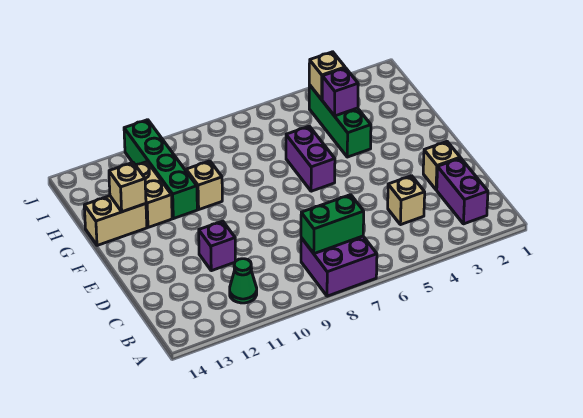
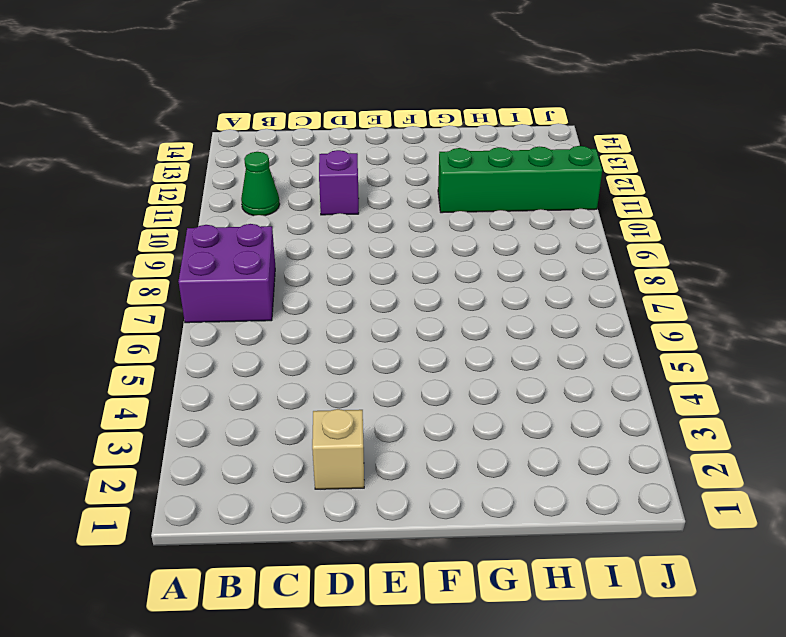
none -> purple brick B2:C2 level 1
none -> tan brick C4 level 1
none -> purple brick F6:G6 level 1

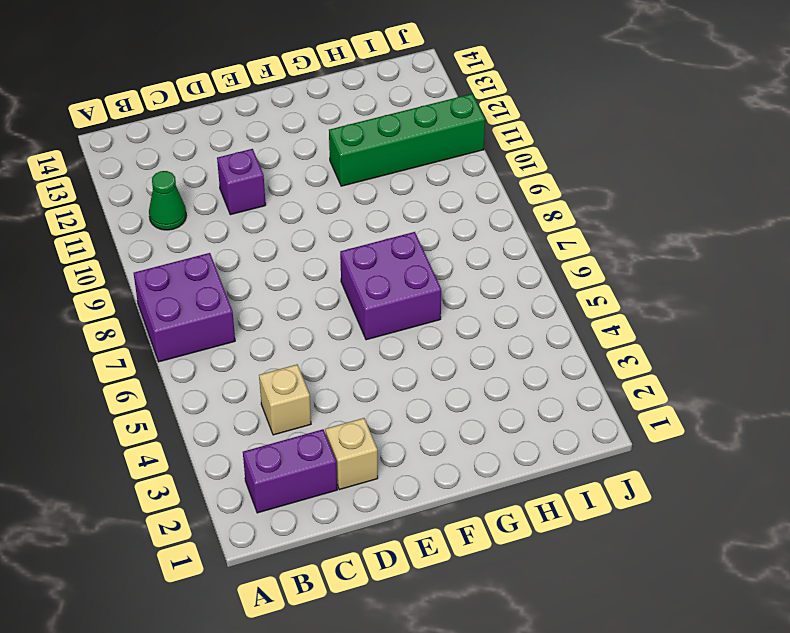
purple brick F6:G7 level 1 -> purple brick F6:G6 level 1
none -> green brick G4:I4 level 1
none -> tan brick G10 level 1
none -> tan brick G12:H12 level 1

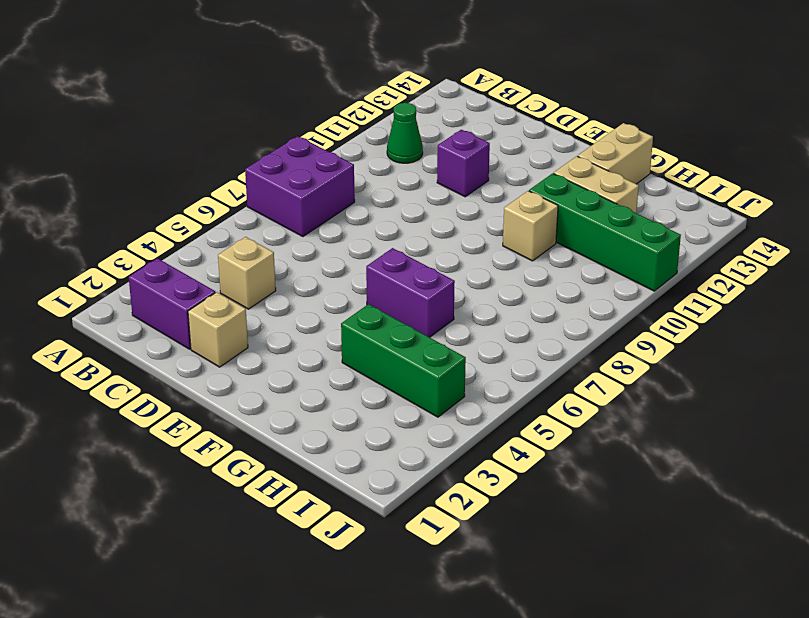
none -> green brick B7:B8 level 2
none -> tan brick G13 level 2
none -> purple brick H4 level 2

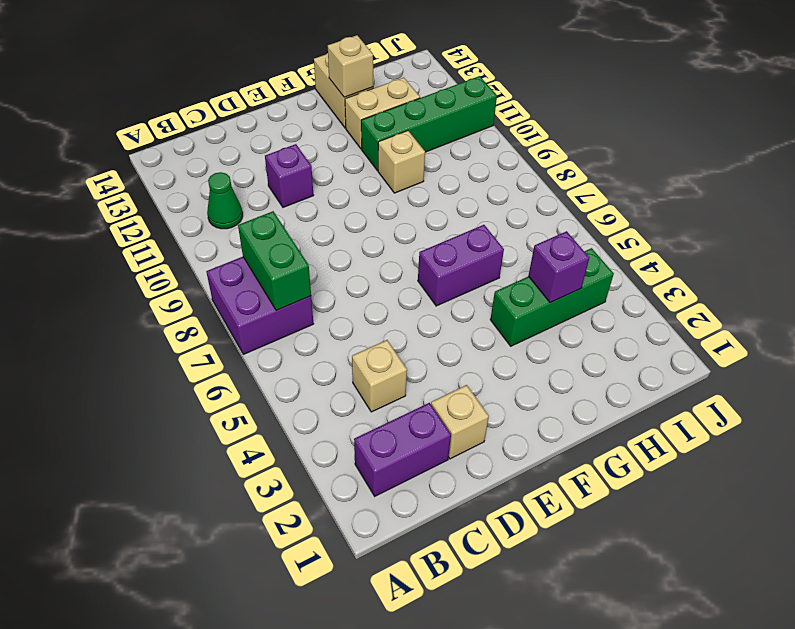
none -> tan brick I4 level 2

